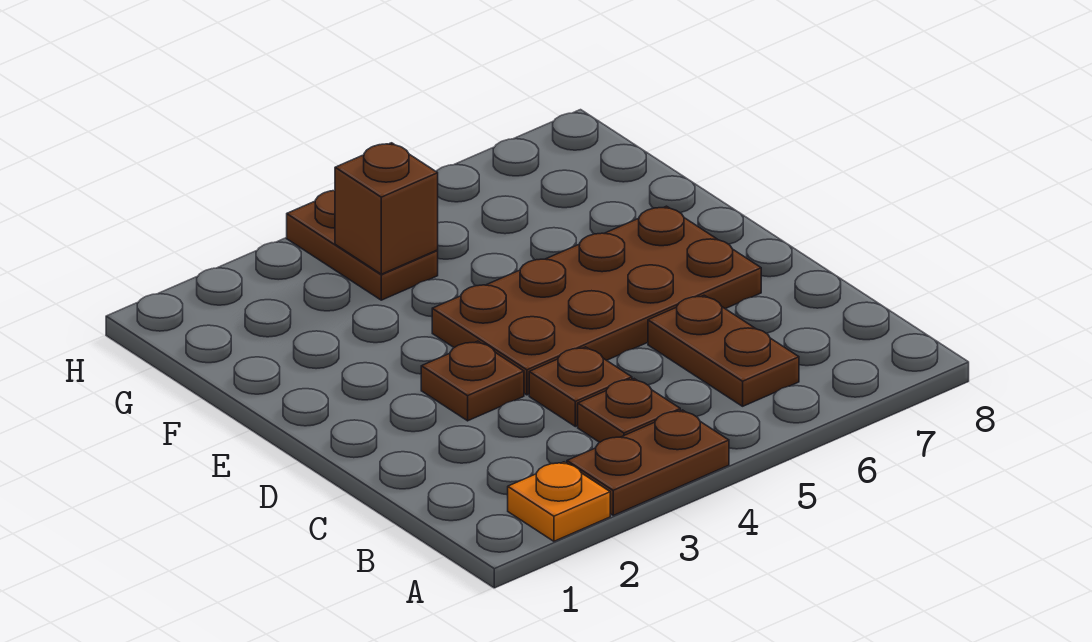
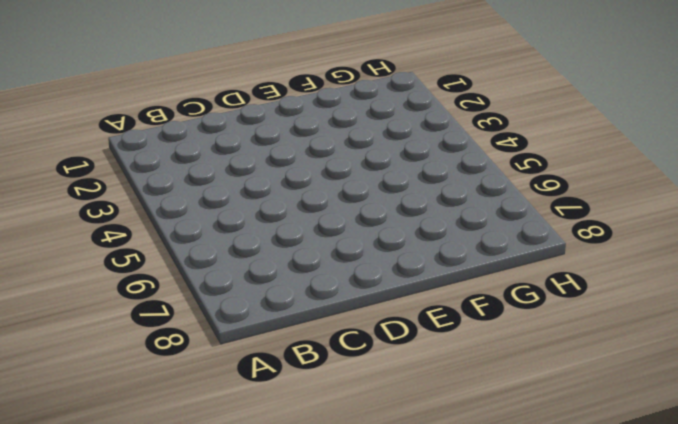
none -> orange plate A2 level 1
none -> brown plate A3:A4 level 1

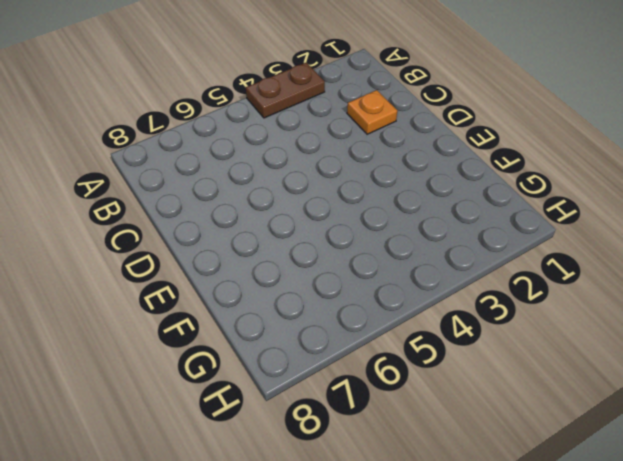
orange plate C2 level 1 -> orange plate A2 level 1
none -> brown plate B4 level 1
none -> brown plate B6:C6 level 1

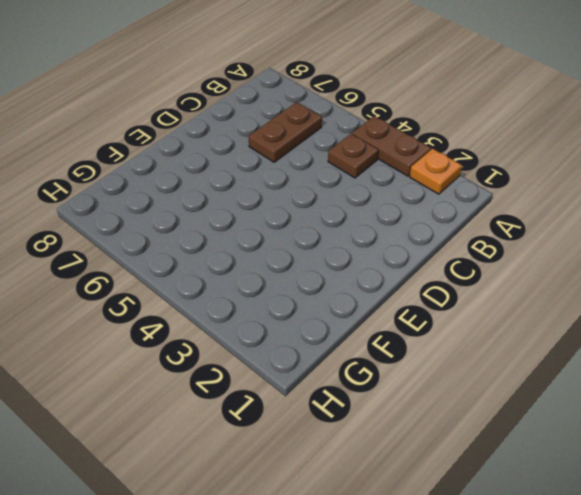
none -> brown plate C4 level 1
none -> brown plate D3 level 1

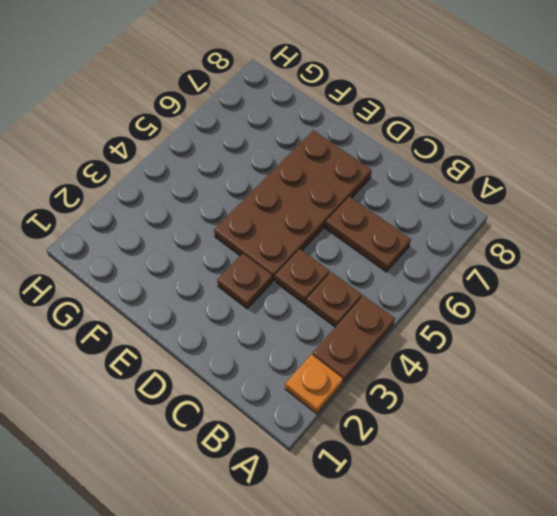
none -> brown plate G4:H4 level 1
none -> brown brick G4 level 2

